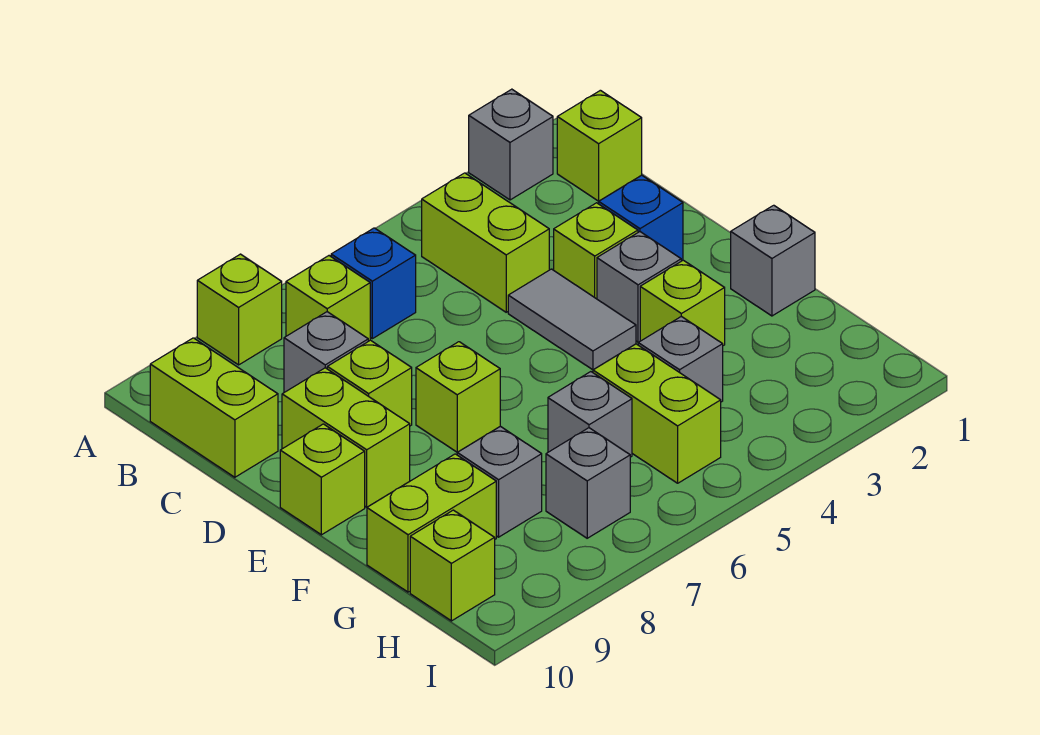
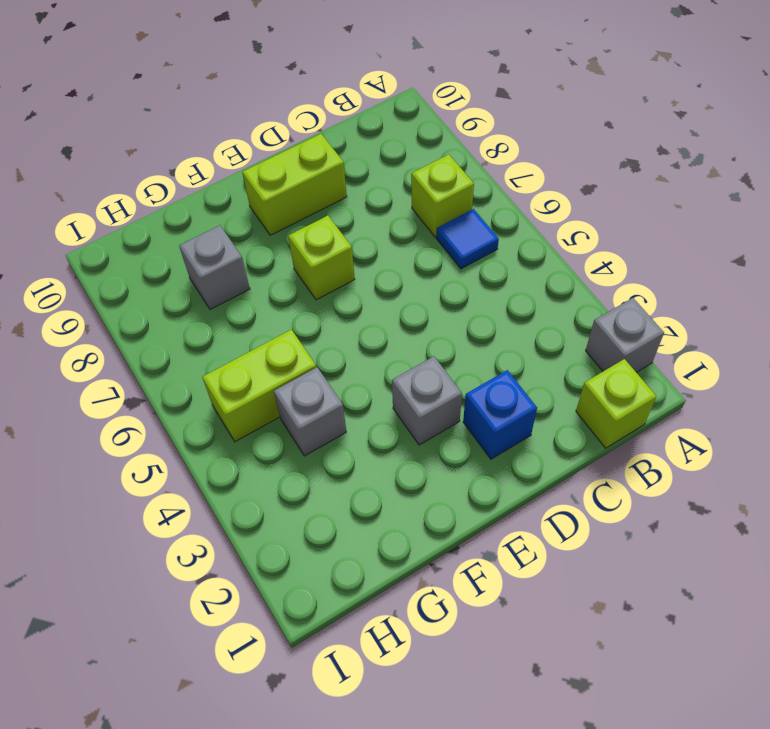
blue tile B6 level 1 -> blue brick B6 level 1
none -> lime brick A8 level 1
none -> lime brick B4:C4 level 1
none -> lime brick B10:C10 level 1

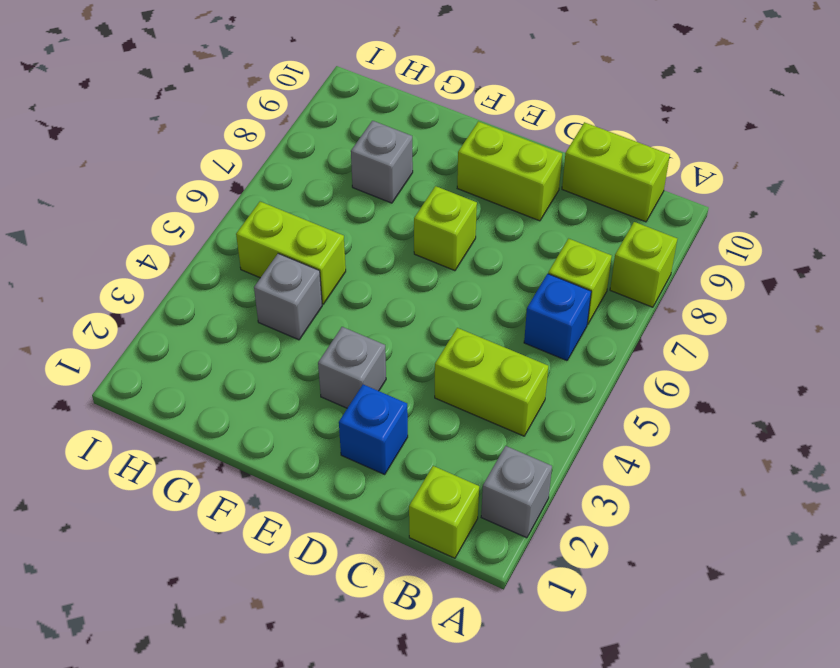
none -> grey brick C8 level 1
none -> lime brick D3 level 1
none -> grey tile D4:E4 level 1

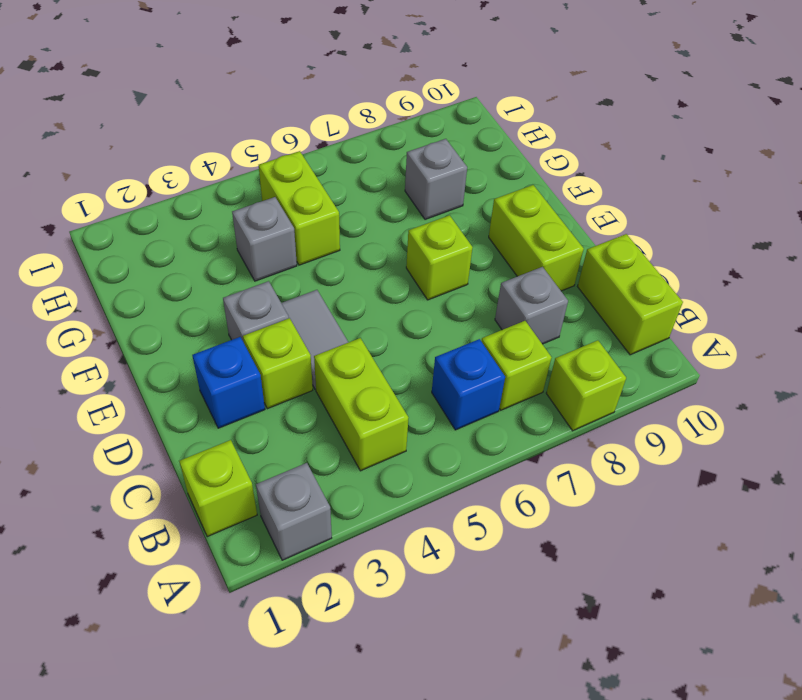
none -> lime brick D8 level 1
none -> lime brick E10 level 1
none -> grey brick F1 level 1

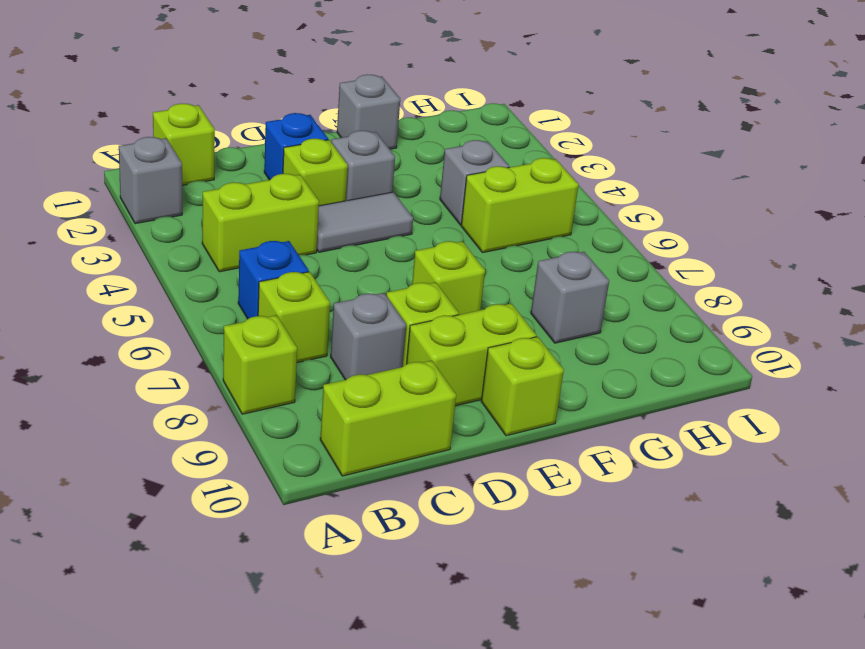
none -> lime brick F3 level 1
none -> grey brick G6 level 1
none -> lime brick G9:G10 level 1

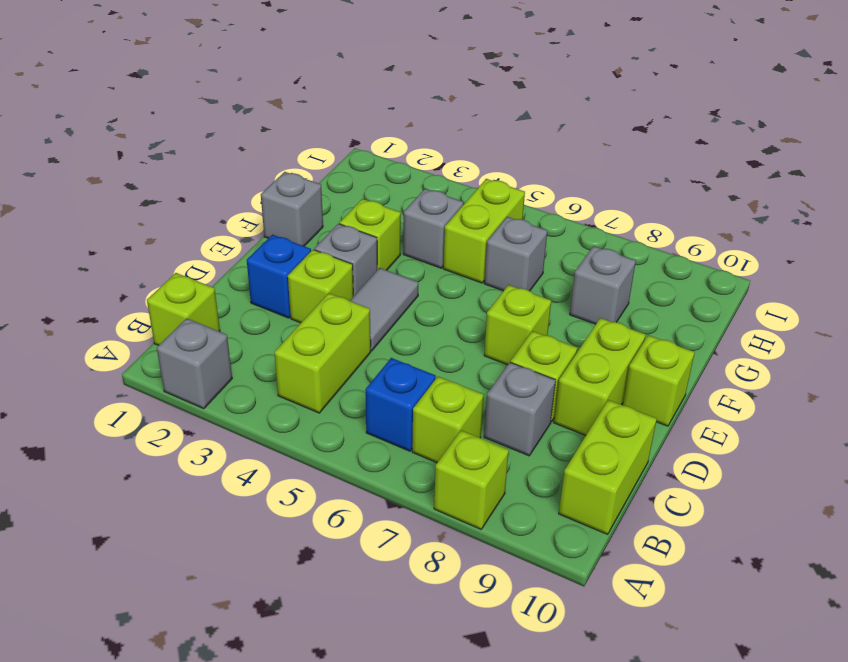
none -> lime brick G9:G10 level 1
none -> grey brick H7 level 1
none -> lime brick H10 level 1

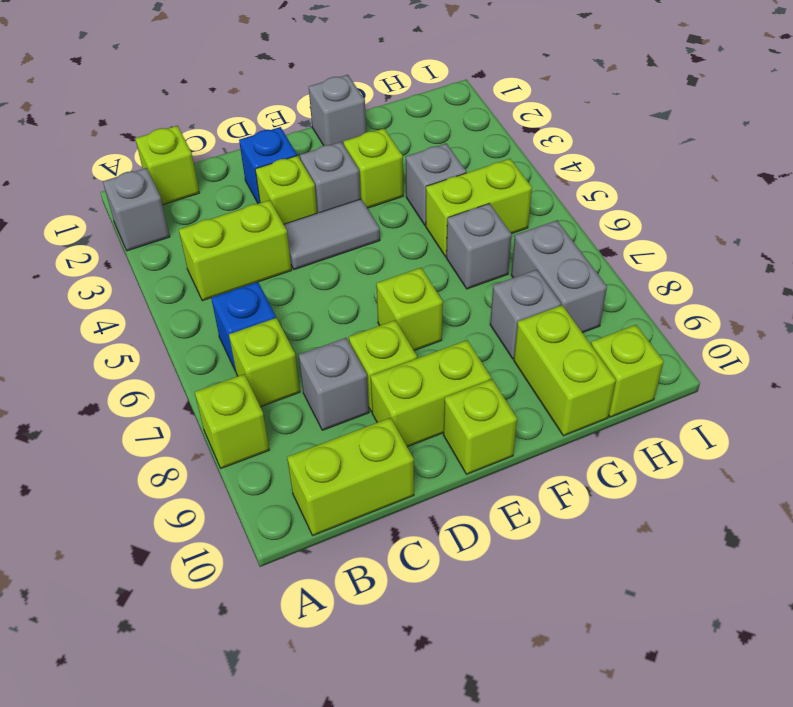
grey brick H7:H8 level 1 -> grey brick H7 level 1

